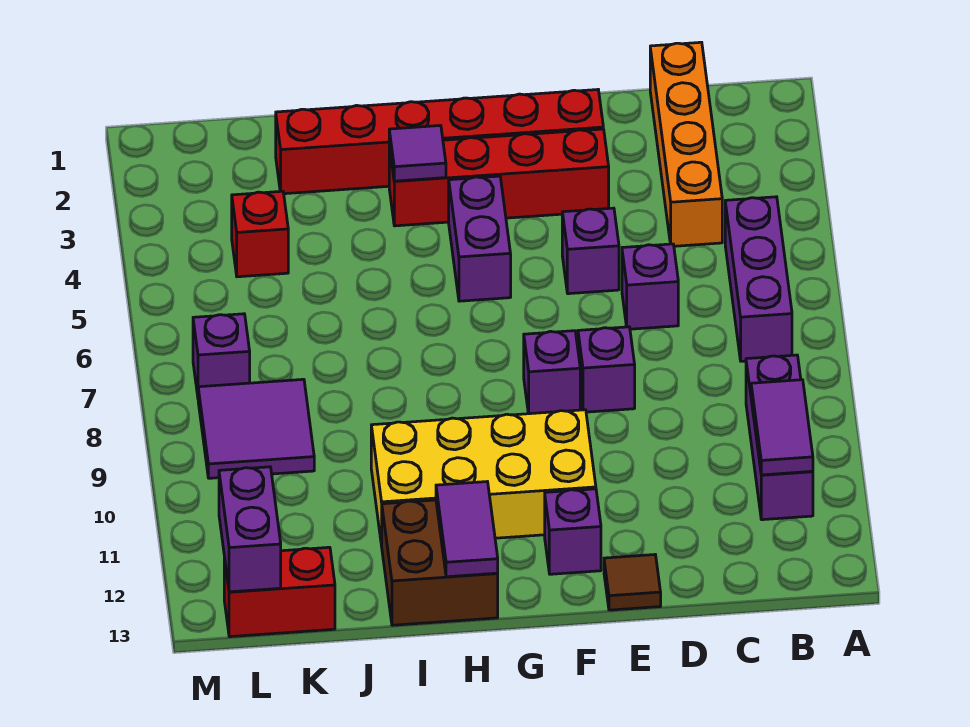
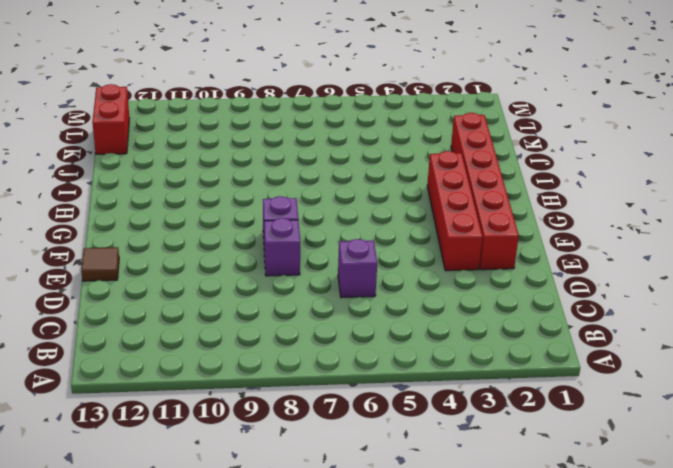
none -> purple brick B5:B7 level 1
none -> purple brick B9:B11 level 1
none -> orange brick C1:C4 level 1

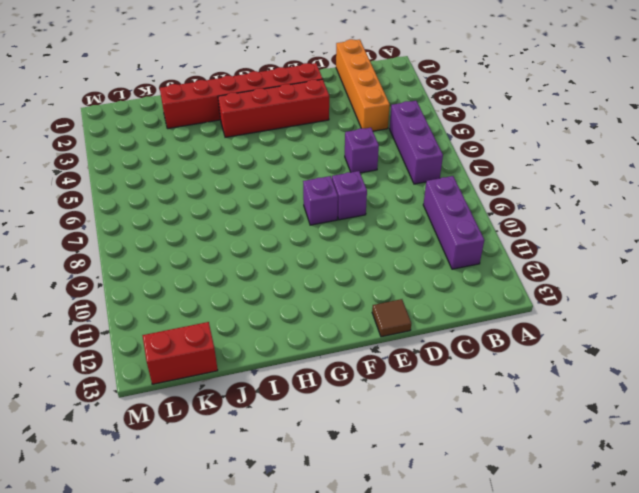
none -> purple brick E5 level 1
none -> yellow brick F10:I11 level 1
none -> purple brick F12 level 1

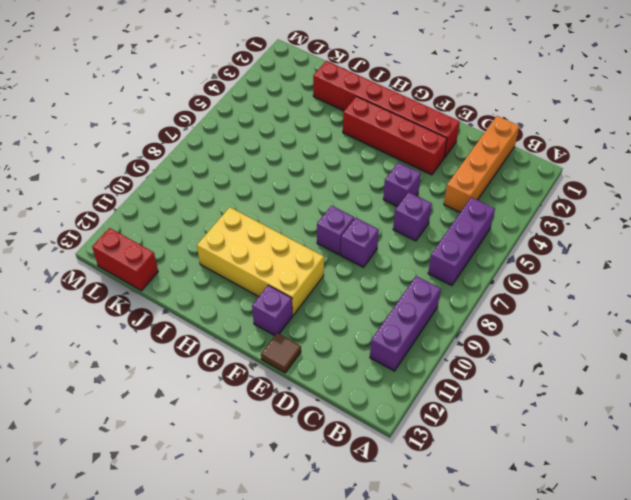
none -> purple brick G4:G5 level 1
none -> brown brick H12:I13 level 1
none -> red brick K4 level 1

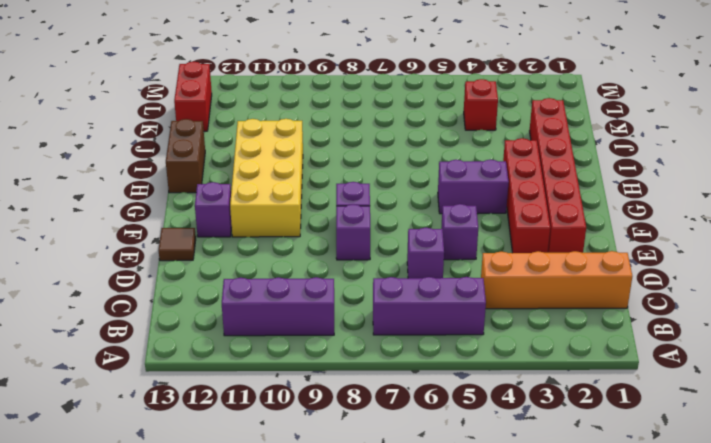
brown brick H13:I13 level 1 -> brown brick H12:I13 level 1
none -> purple tile K8:L9 level 1
none -> purple brick L7 level 1
none -> purple tile B10:B11 level 2

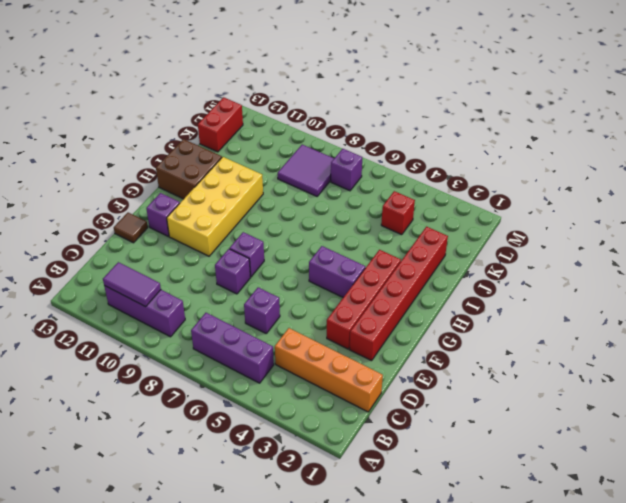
none -> purple brick E5 level 1
none -> purple tile H3 level 2
none -> purple tile H12:H13 level 2

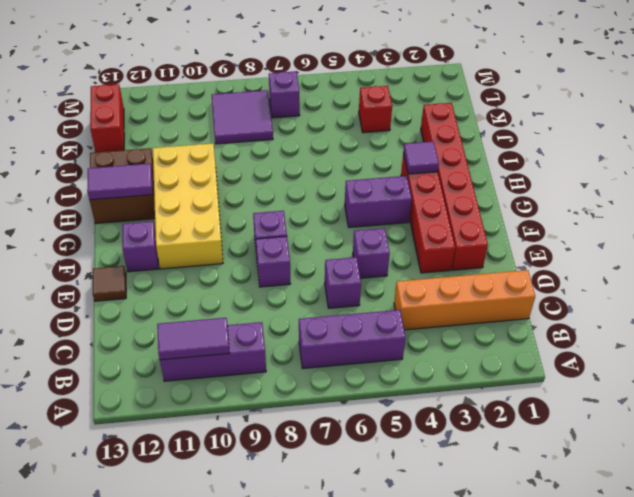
none -> purple brick L12:L13 level 2

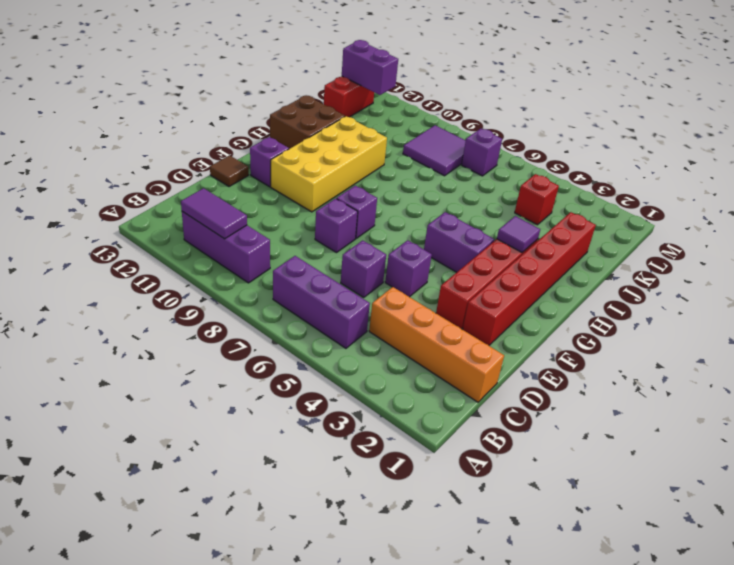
none -> purple tile H12:H13 level 2

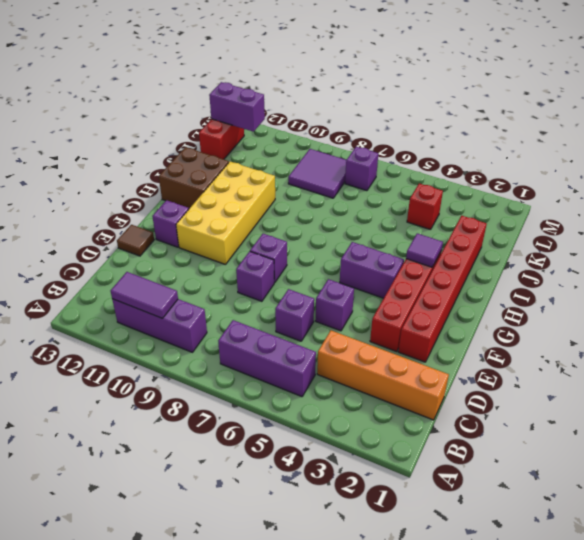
none -> purple tile H12:H13 level 2

